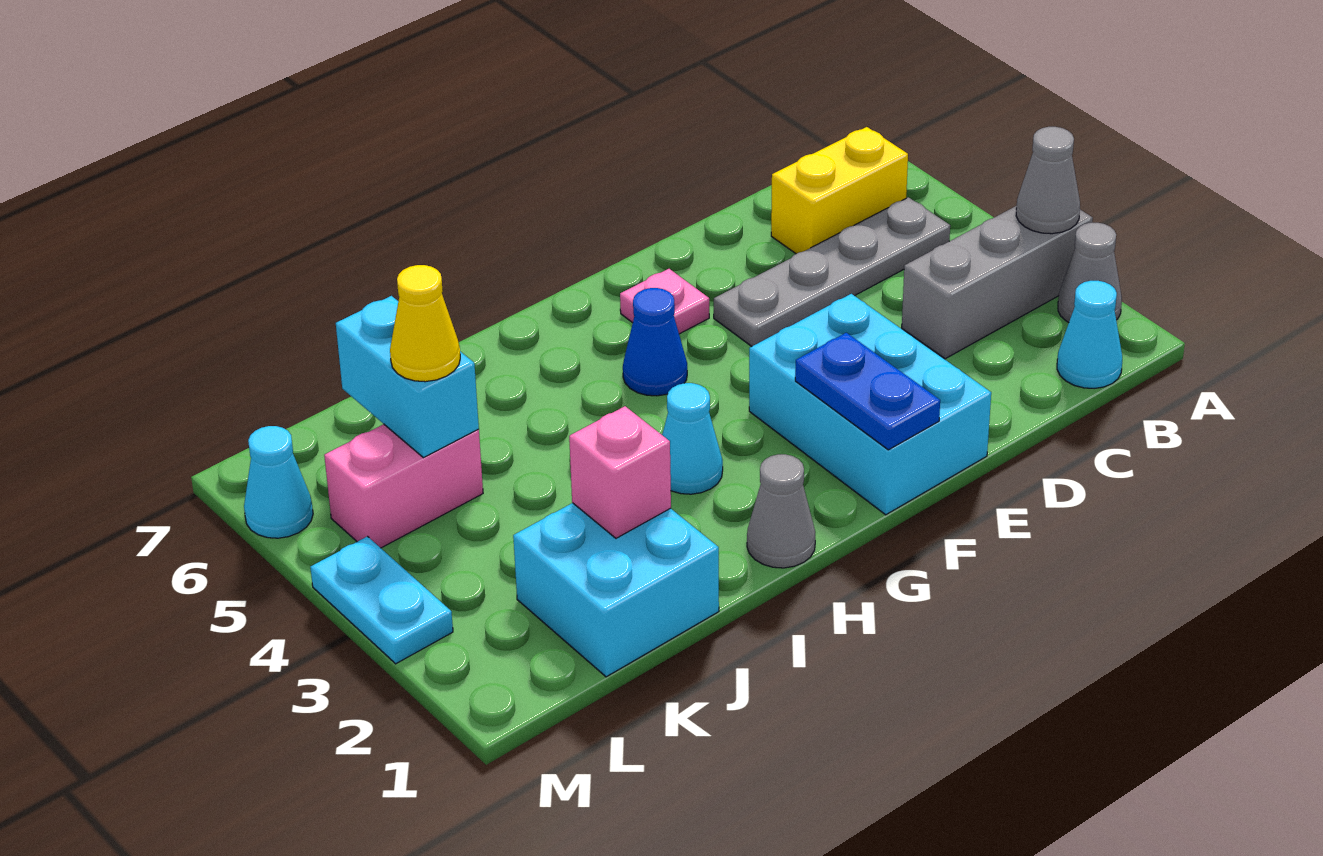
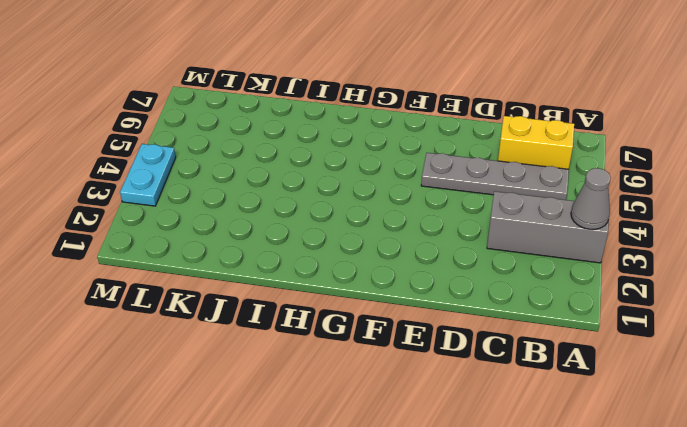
none -> grey cone A2 level 1
none -> cyan cone B1 level 1
none -> cyan brick E1:F3 level 1

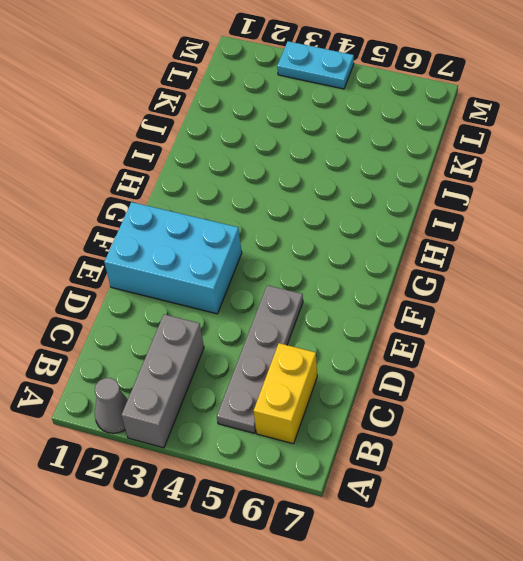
none -> cyan cone B1 level 1
none -> pink plate F6 level 1
none -> blue cone G5 level 1

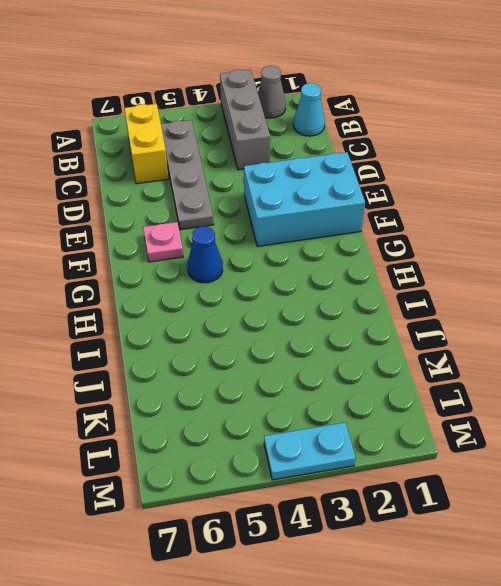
none -> grey cone H1 level 1
none -> cyan cone H3 level 1
none -> cyan brick J1:K2 level 1

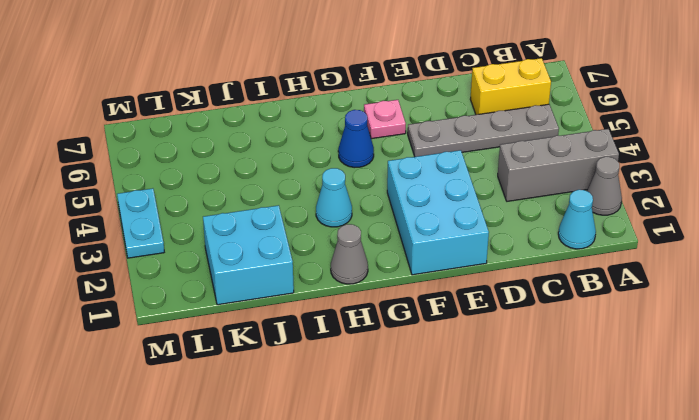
none -> pink brick K5:L5 level 1
none -> cyan cone M6 level 1
none -> grey cone A3 level 2

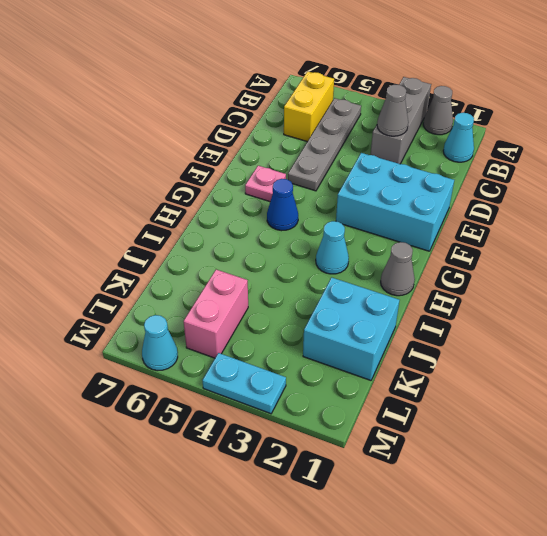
grey cone C3 level 2 -> grey cone A3 level 2
none -> blue plate F1:F2 level 2
none -> pink brick J2 level 2
none -> cyan brick K5:K6 level 2

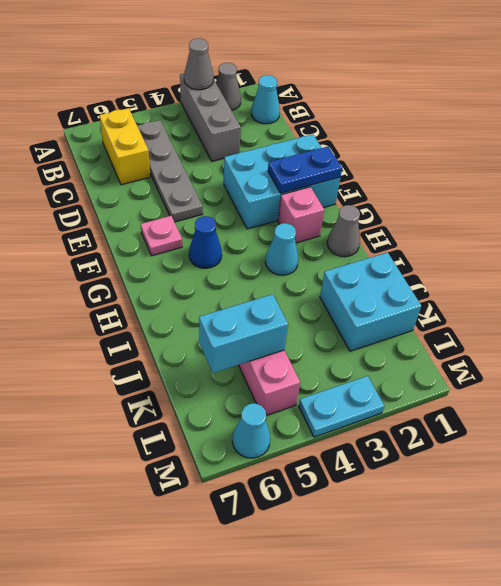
pink brick G2 level 1 -> pink brick J2 level 2
none -> yellow cone K5 level 3

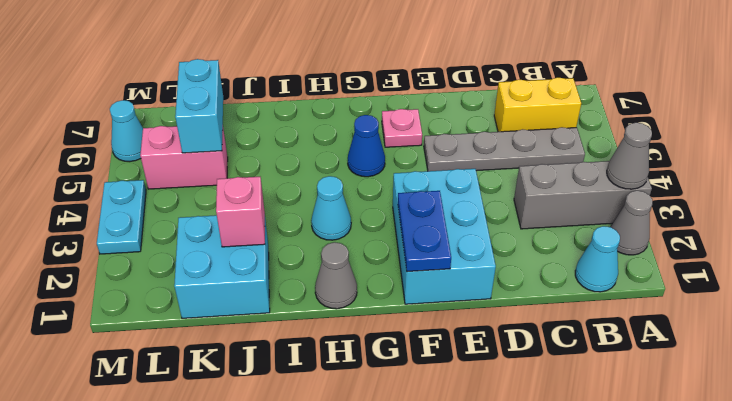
none -> yellow cone K5 level 3

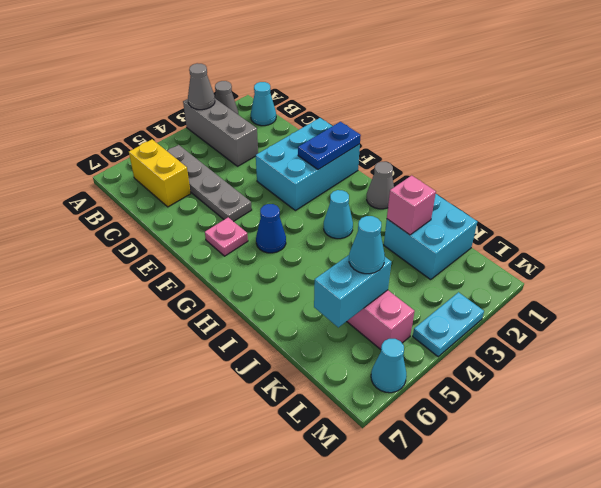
cyan cone K5 level 3 -> yellow cone K5 level 3

